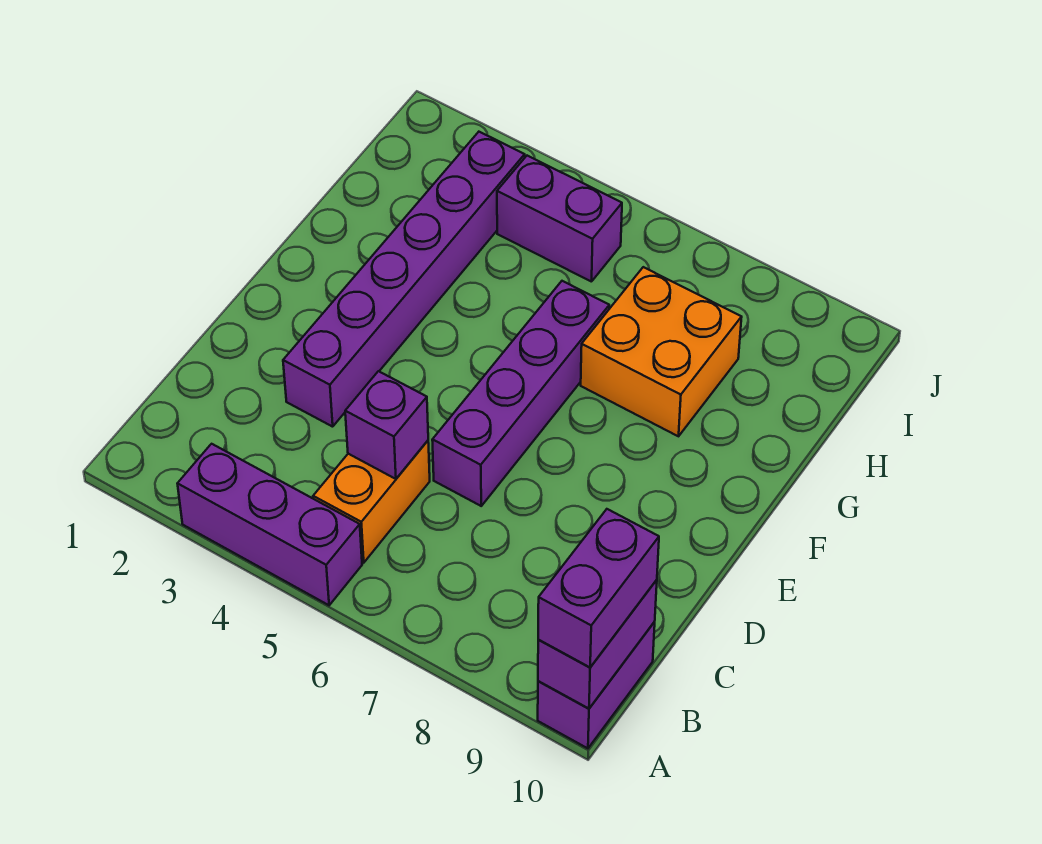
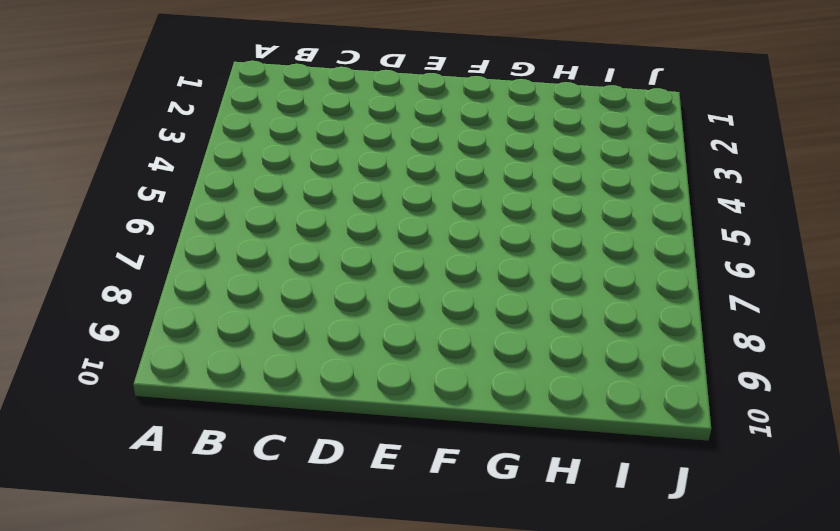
none -> purple brick A3:A5 level 1
none -> purple brick A10:B10 level 1

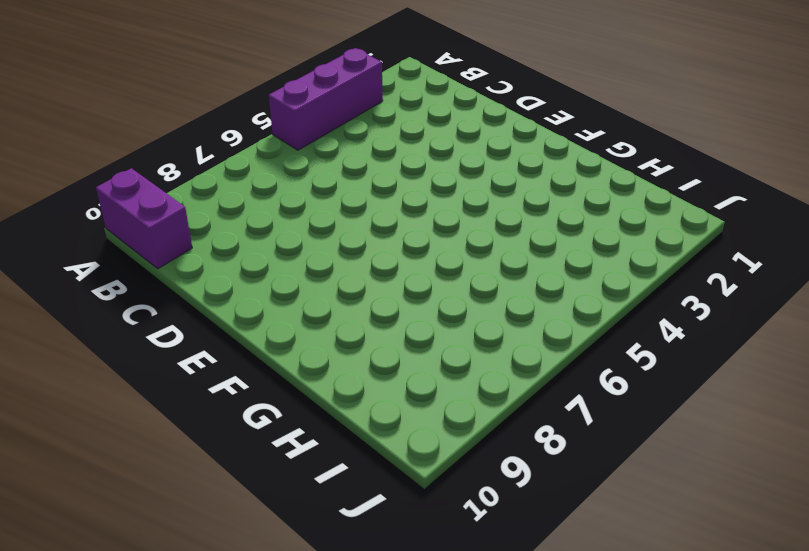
none -> orange brick B5:C5 level 1
none -> purple brick D3:I3 level 1

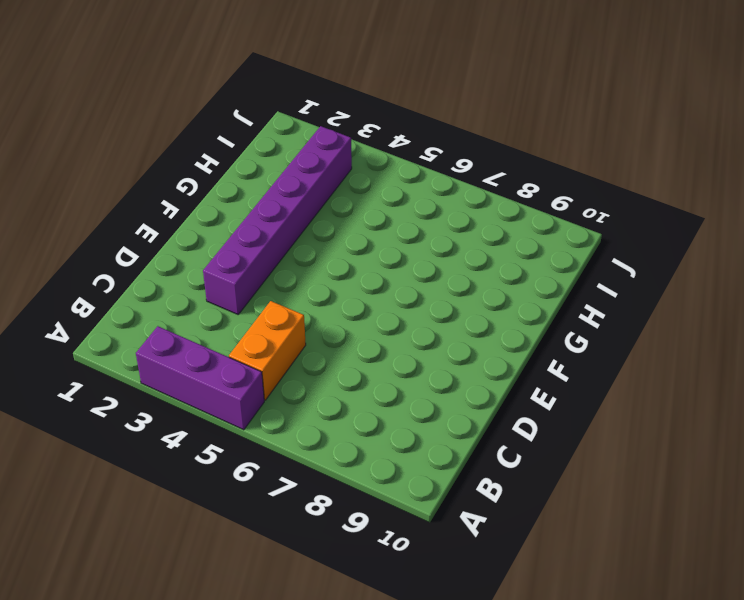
none -> purple brick A10:B10 level 1
none -> purple brick D6:G6 level 1

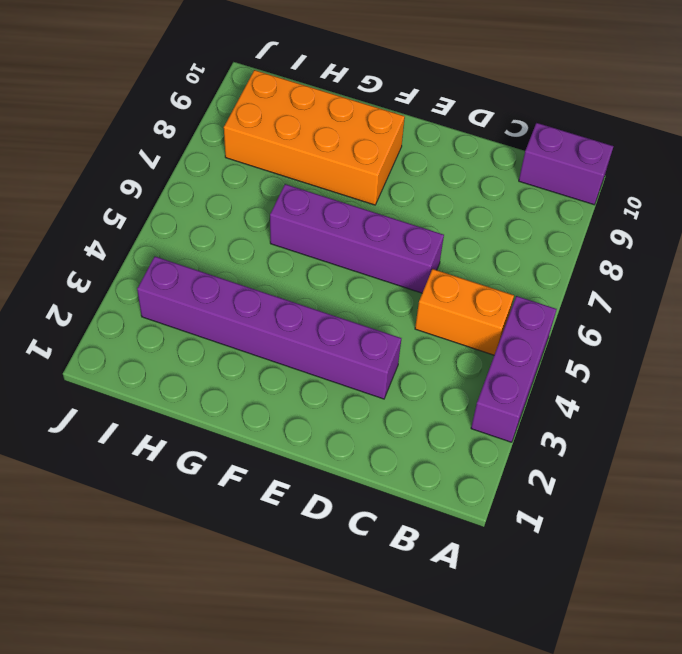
orange brick F8:I9 level 1 -> orange brick G7:H8 level 1
none -> purple brick I4:I5 level 1
none -> purple brick A10:B10 level 2

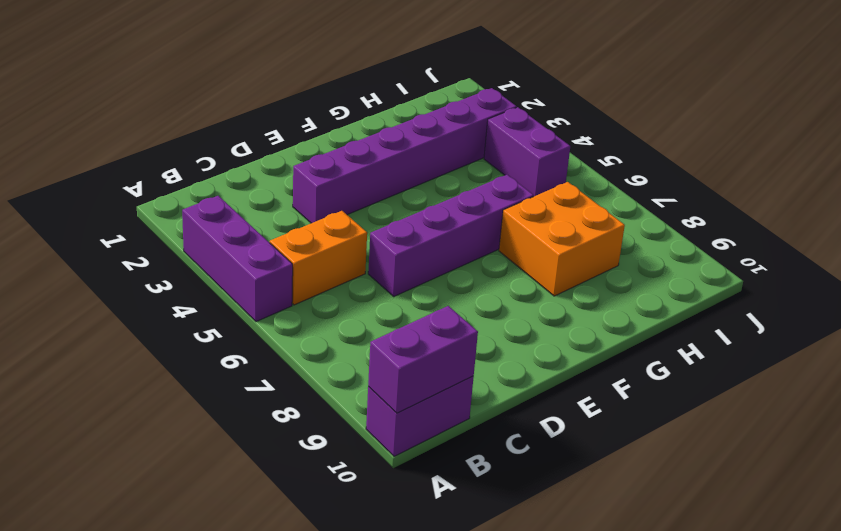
none -> purple brick C5 level 2
none -> purple brick A10:B10 level 3

